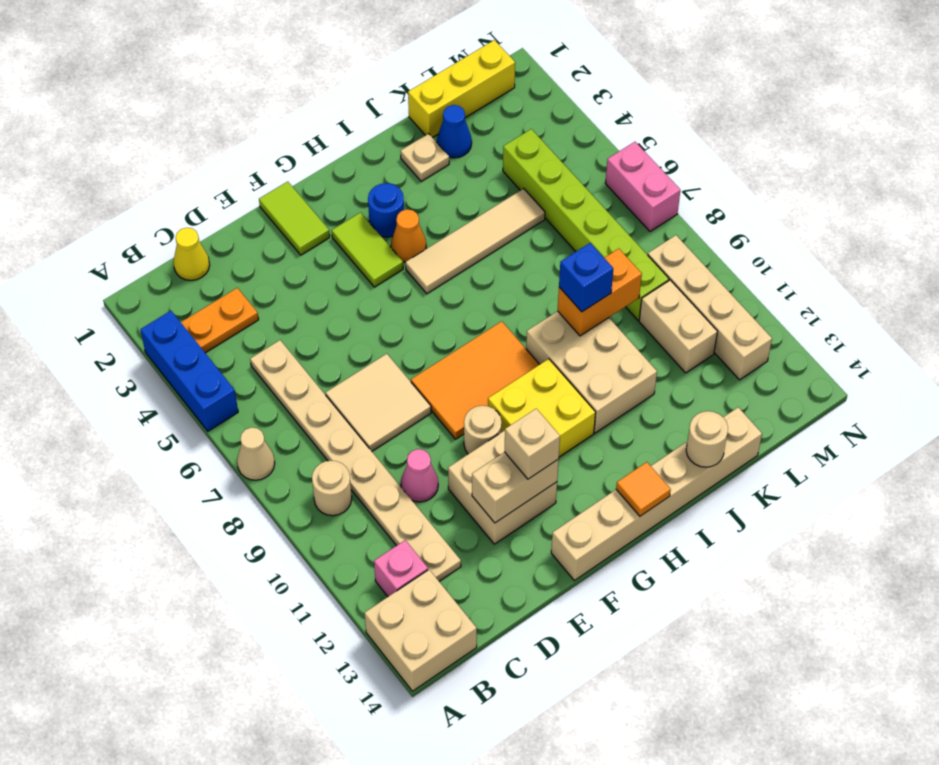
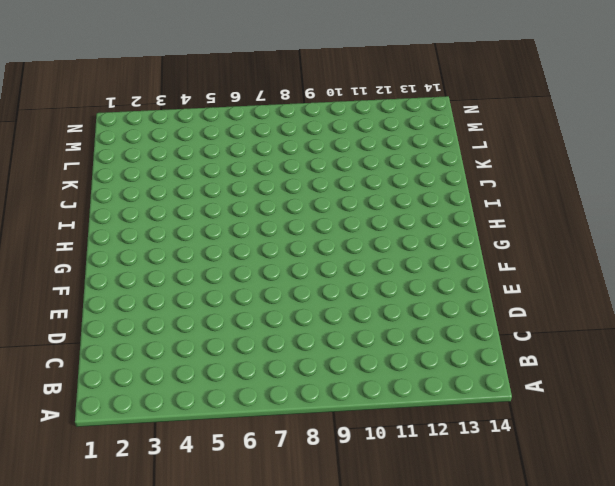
none -> blue brick A3:A5 level 1
none -> tan cone A7 level 1
none -> tan brick A13:B14 level 1
none -> orange plate B3:C3 level 1

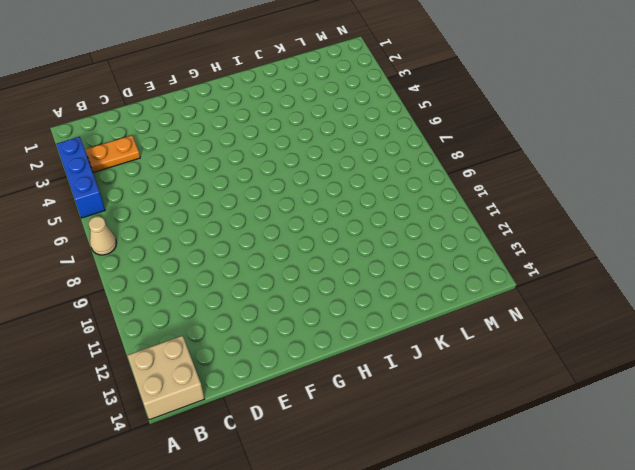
none -> tan round brick B9 level 1
none -> pink brick B12 level 1
none -> yellow cone C1 level 1
none -> tan plate C5:C12 level 1

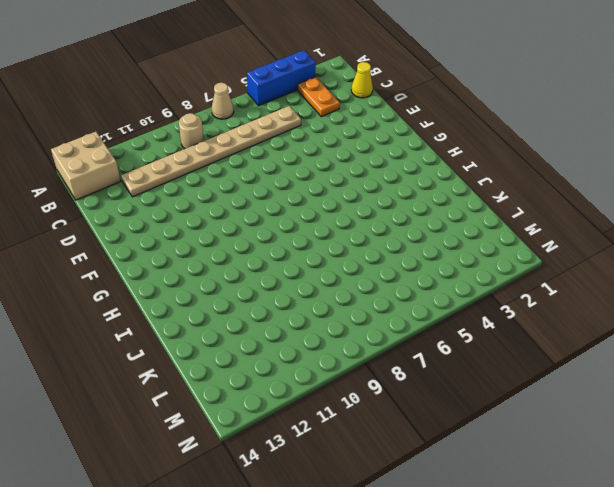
none -> pink brick B12 level 1
none -> tan tile D7:E8 level 1
none -> pink cone D10 level 1
none -> tan brick E11:F12 level 1

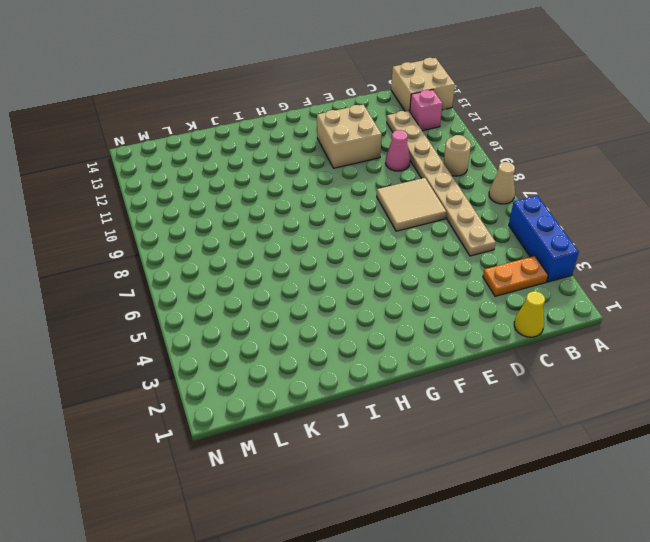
none -> lime tile F1:F2 level 1
none -> orange tile F8:H9 level 1
none -> tan round brick F10 level 1
none -> tan brick F14:K14 level 1

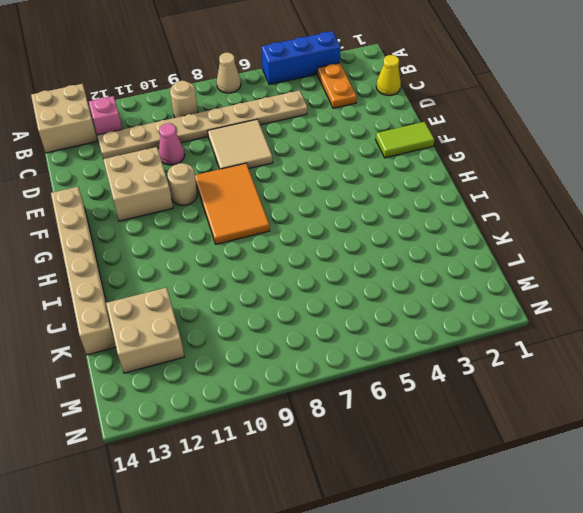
tan brick K12:L13 level 1 -> none
none -> lime tile G3:G4 level 1
none -> yellow brick G10:H11 level 1
none -> blue round brick H3 level 1
none -> orange cone H4 level 1

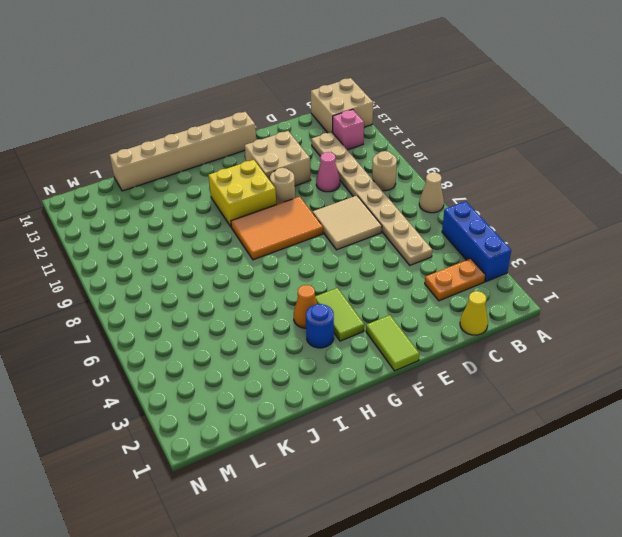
none -> tan tile H5:K5 level 1
none -> tan brick I9:J11 level 1
none -> tan plate J2 level 1
none -> yellow brick K1:M1 level 1

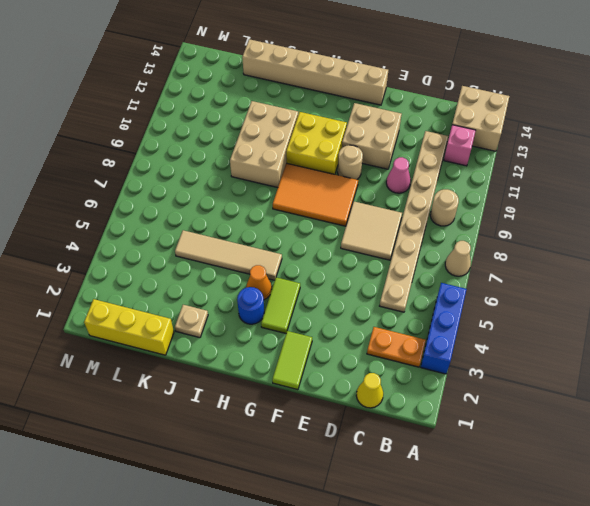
none -> blue cone K2 level 1
none -> lime brick L4:L9 level 1
none -> tan brick L10:L11 level 1
none -> tan brick M9:M12 level 1

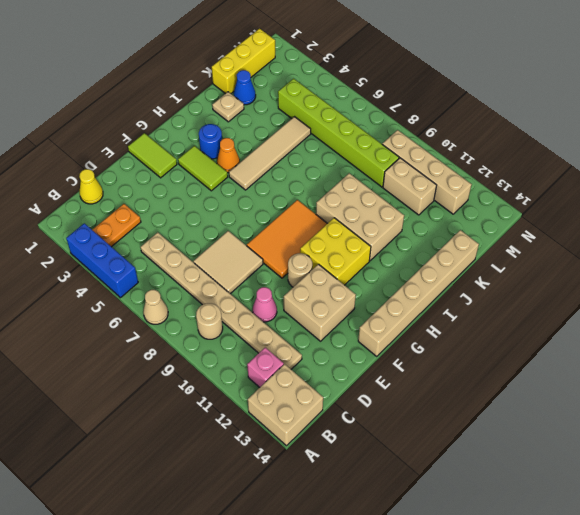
none -> pink brick N6:N7 level 1
none -> tan brick E12:F12 level 2
none -> orange tile H14 level 2
none -> orange brick J9:K9 level 2

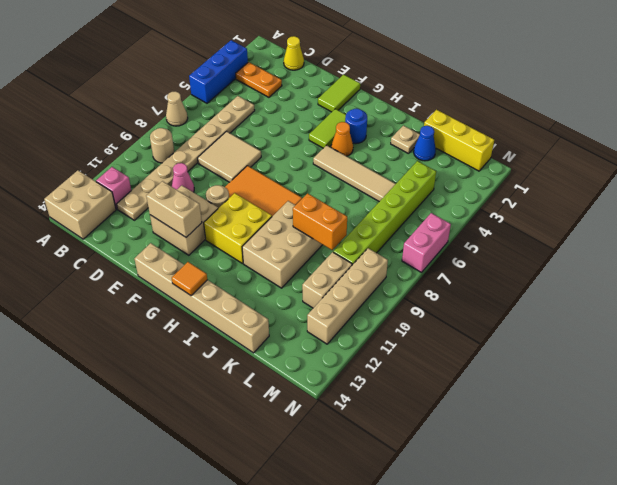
none -> tan round brick J14 level 2
none -> tan brick F12 level 3
none -> blue brick J9 level 3

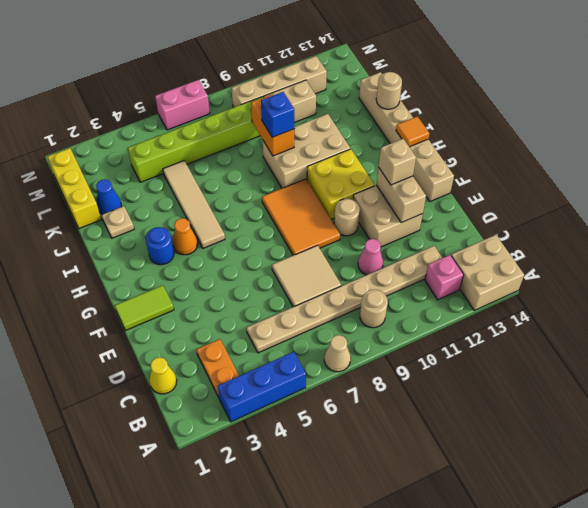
none -> lime tile G3:G4 level 1

